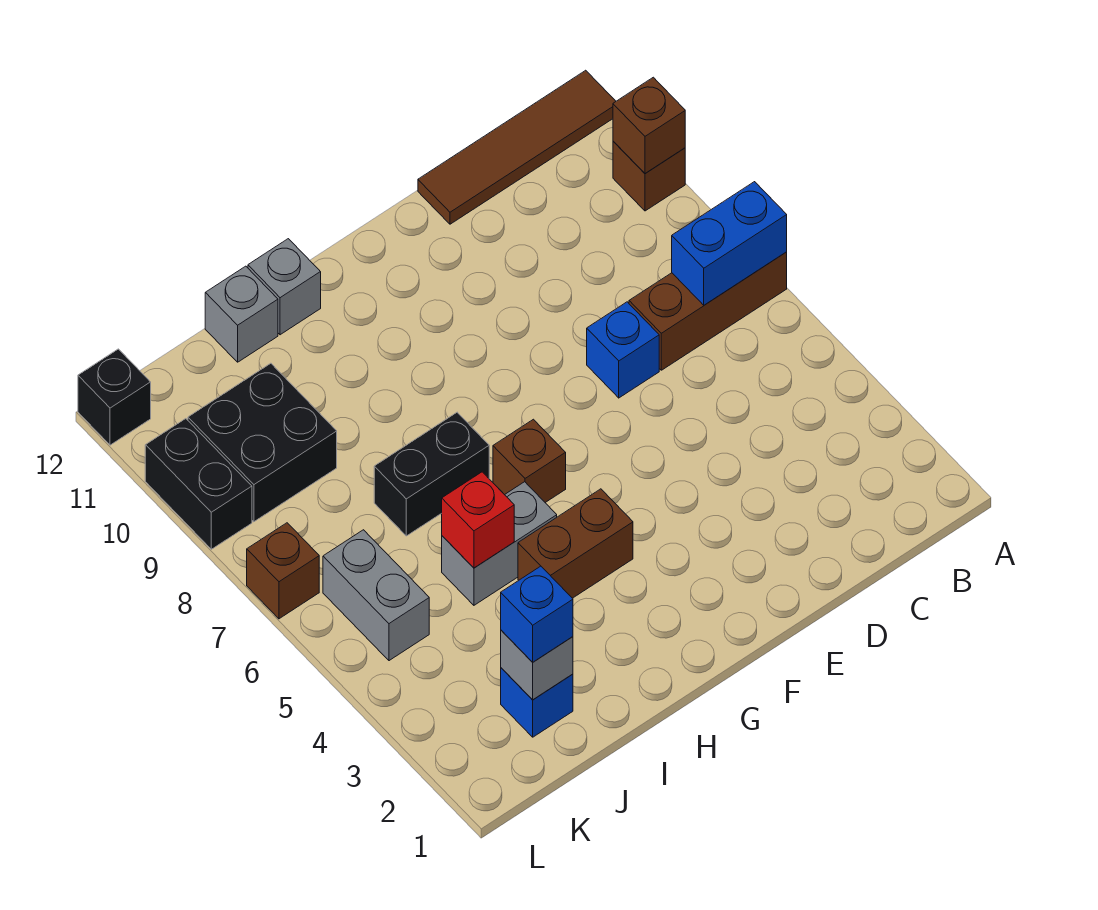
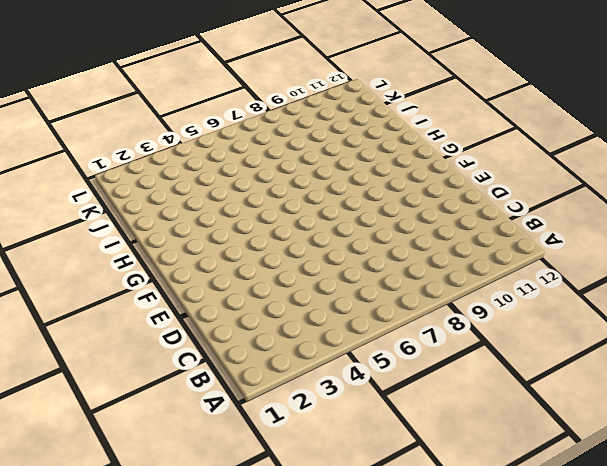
none -> brown brick A7:C7 level 1
none -> brown brick A10 level 1
none -> brown tile A12:D12 level 1

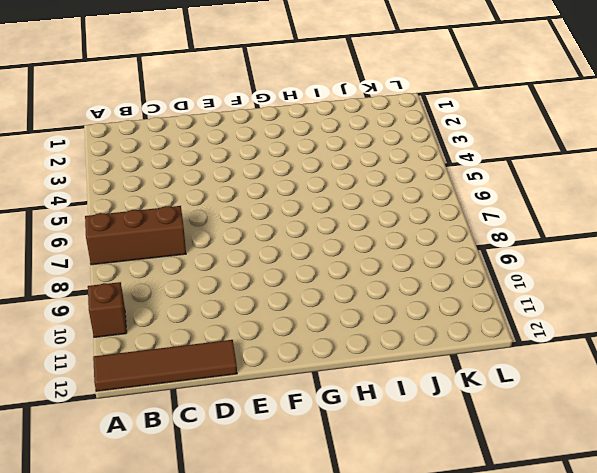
none -> blue brick D7 level 1
none -> brown brick G4:H4 level 1
none -> brown brick G6 level 1

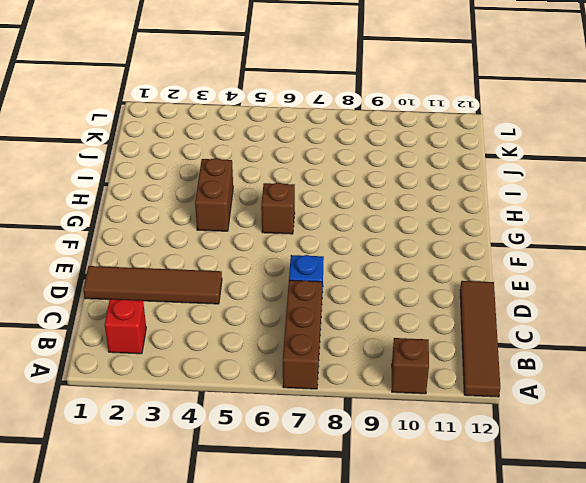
red brick B2 level 1 -> red brick I5 level 2
brown tile D1:D4 level 1 -> none
none -> grey brick H5:I5 level 1
none -> black brick H7:I7 level 1
none -> grey brick H12 level 1

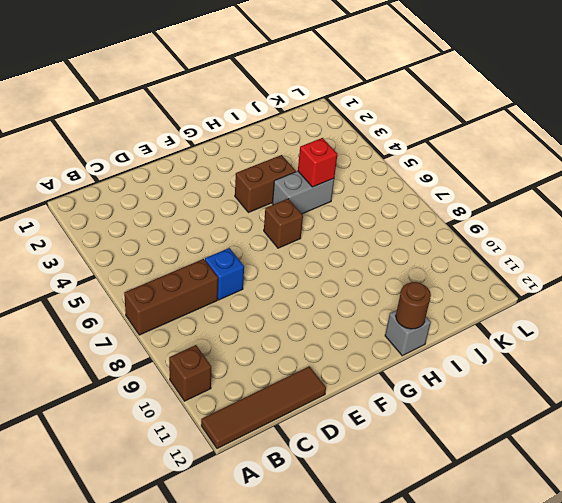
brown round brick H12 level 2 -> none
none -> black brick H7:I7 level 1
none -> grey brick I12 level 1
none -> blue brick J2 level 1

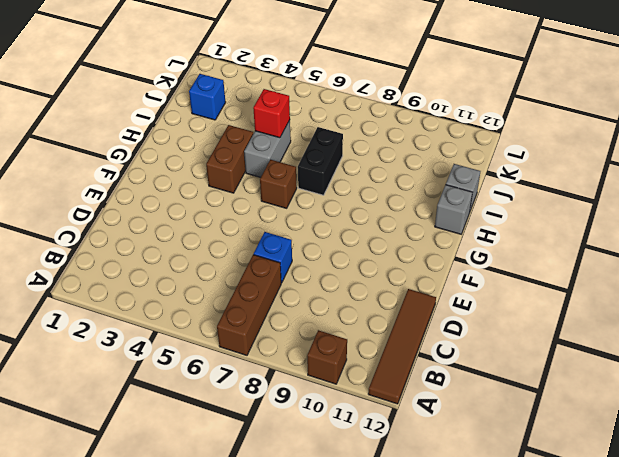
none -> black brick J9:K10 level 1
none -> grey brick K5:K6 level 1
none -> brown brick L7 level 1

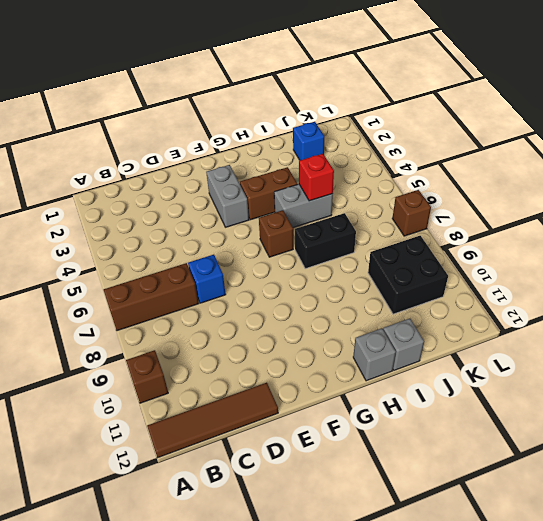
grey brick F3:F4 level 1 -> grey brick K5:K6 level 1
none -> black brick L9:L10 level 1
none -> black brick L12 level 1
none -> blue brick A7:B7 level 2

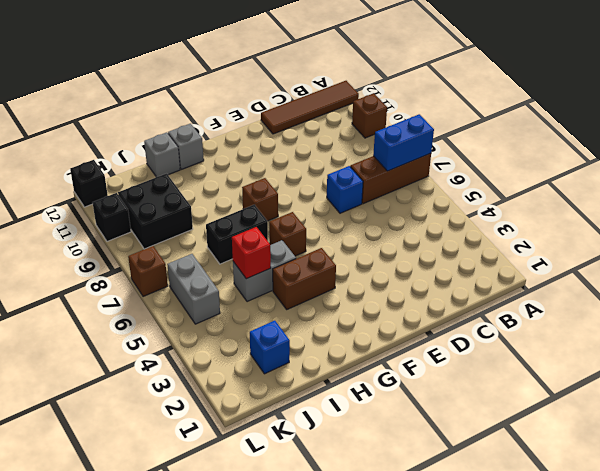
brown brick G8 level 1 -> brown brick A10 level 2
black brick L10 level 1 -> black brick L9:L10 level 1
none -> grey brick J2 level 2
none -> blue brick J2 level 3

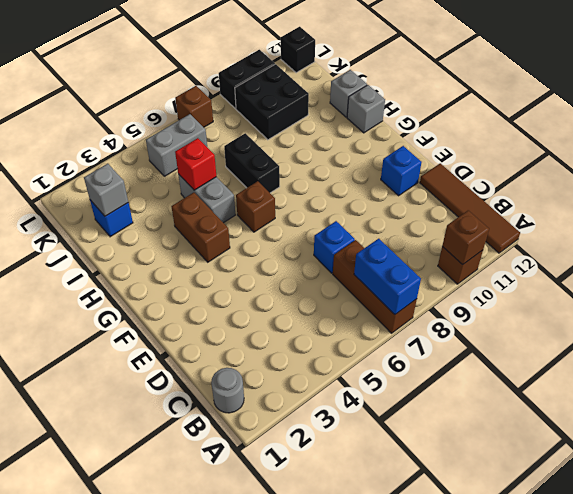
grey round brick B1 level 1 -> none
blue brick E11 level 1 -> blue brick J2 level 3

